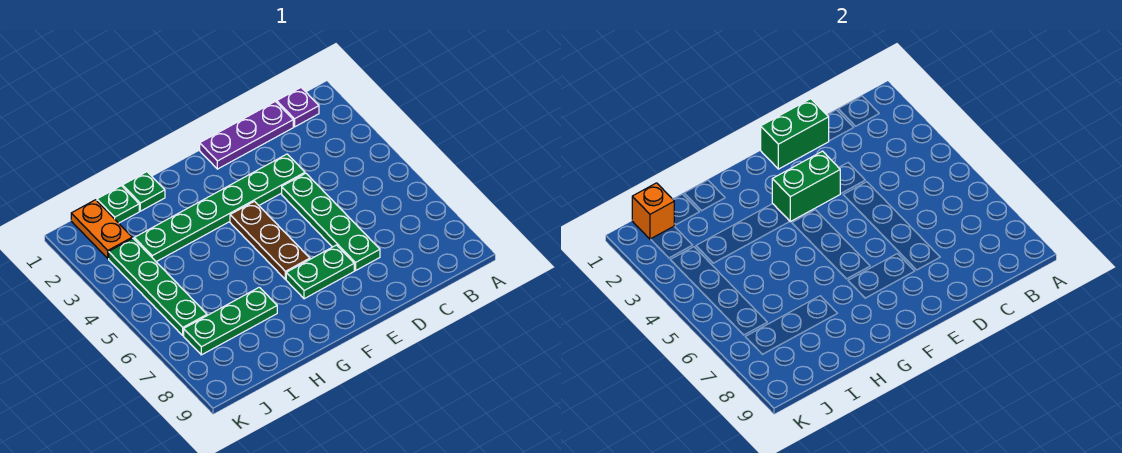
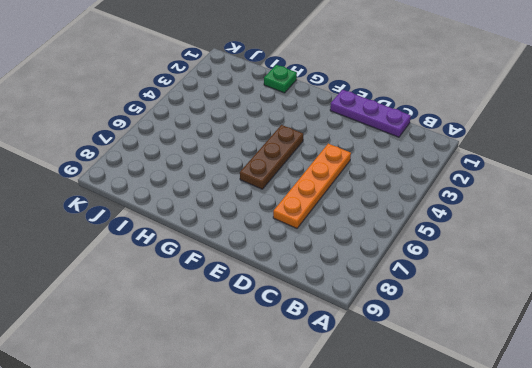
orange plate D4:D7 level 1 -> green plate D4:D7 level 1
none -> purple plate B1 level 1
none -> green plate D3:I3 level 1
none -> green plate E7:F7 level 1

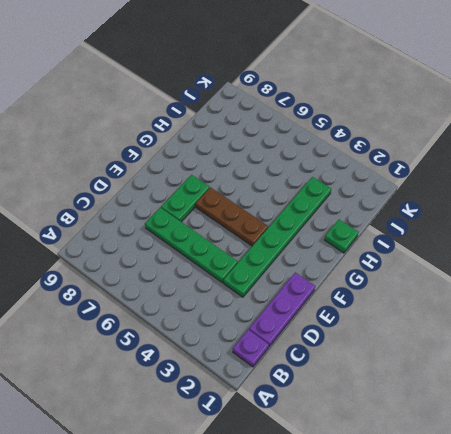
none -> green plate H7:J7 level 1
none -> green plate I1 level 1
none -> orange plate J1:J2 level 1

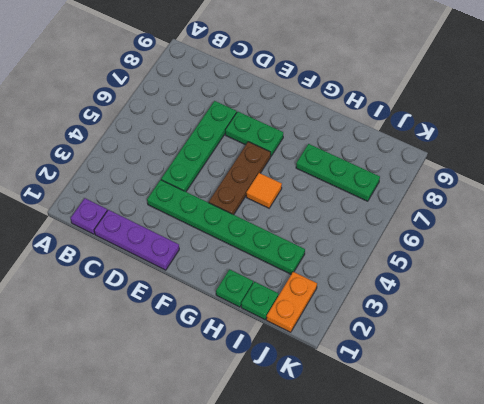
orange tile G5 level 1 -> none
none -> green plate J3:J6 level 1
none -> green brick D1:E1 level 2
none -> green brick E3:F3 level 2

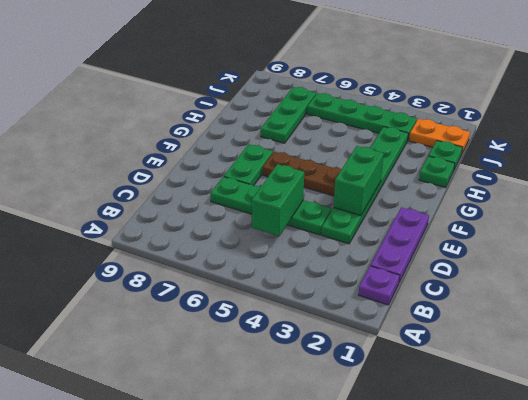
green brick C5:D5 level 2 -> green brick D1:E1 level 2
none -> orange brick J1 level 2

